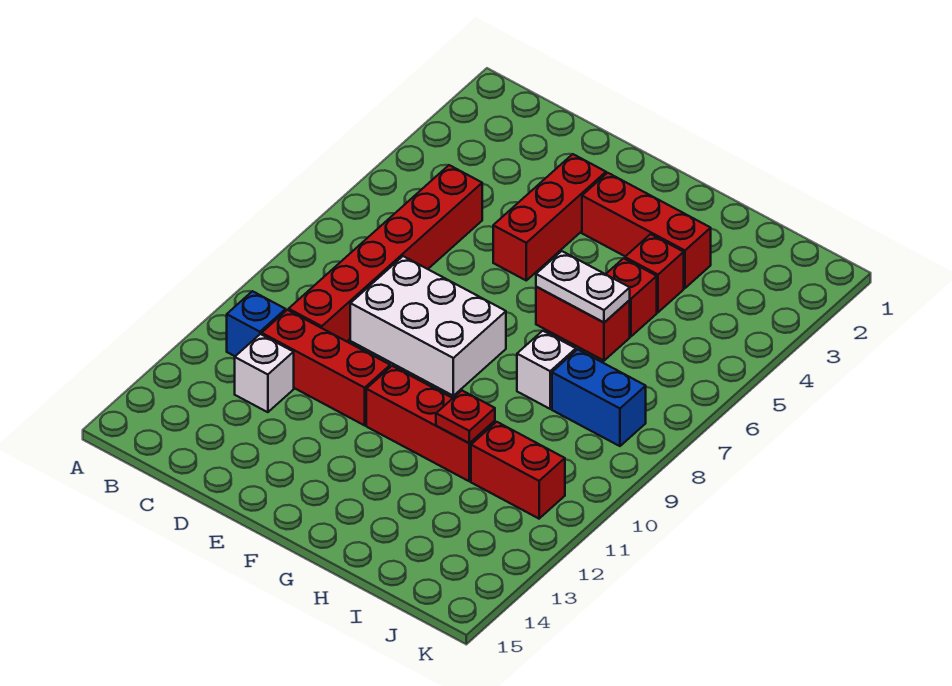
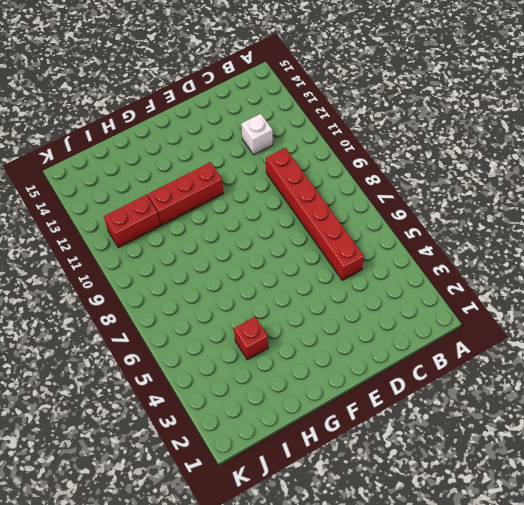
none -> blue brick B11 level 1
none -> red brick C11:E11 level 1
none -> white brick D8:F9 level 1

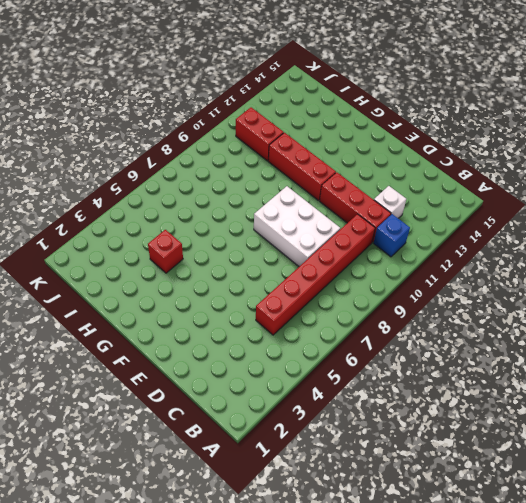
none -> red brick E3:E5 level 1
none -> red brick F3:H3 level 1
none -> red brick G6:H6 level 1

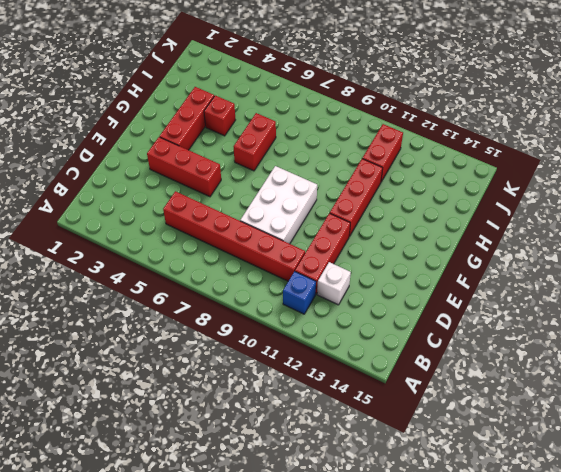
none -> red brick H5 level 1
none -> white brick H8 level 1
none -> blue brick I8:J8 level 1

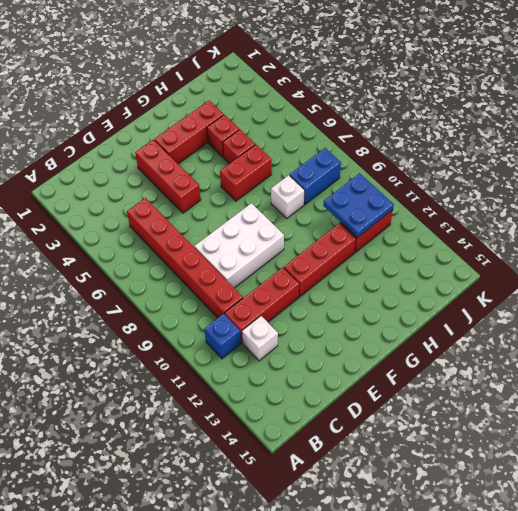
blue plate I10:J11 level 2 -> none
none -> white plate G6:H6 level 2
none -> red plate H11 level 2

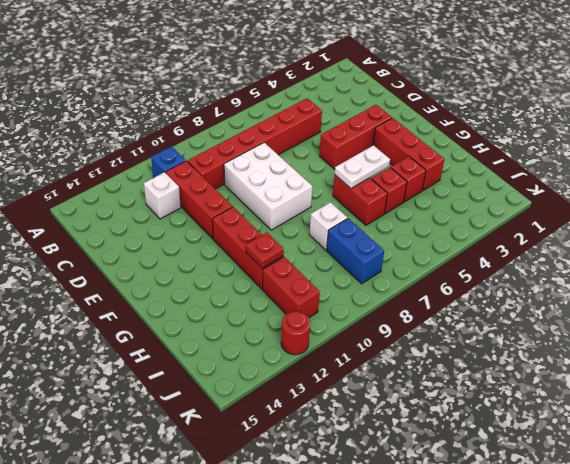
white plate G5:G6 level 2 -> white plate G6:H6 level 2
red round brick K12 level 1 -> none

